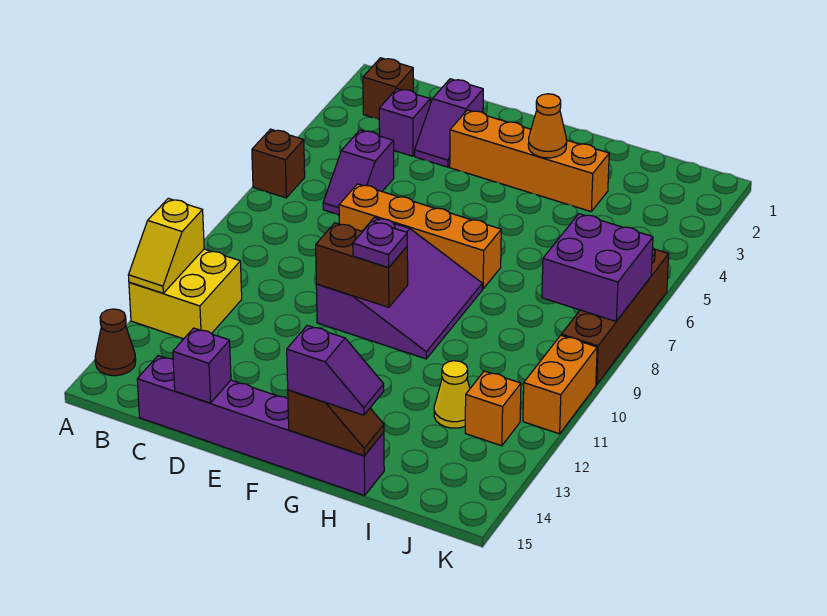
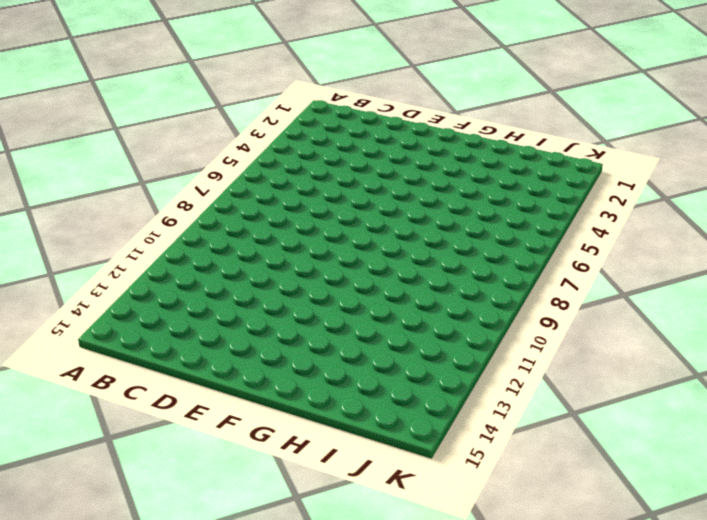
none -> brown brick A6 level 1
none -> yellow brick A11:B12 level 1
none -> brown cone A14 level 1

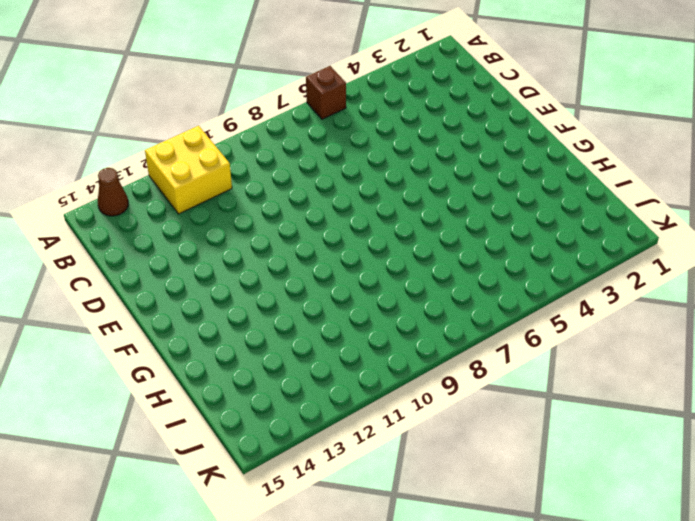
none -> brown brick B2 level 1
none -> purple brick C3 level 1
none -> purple slope C5:C6 level 1 top 5

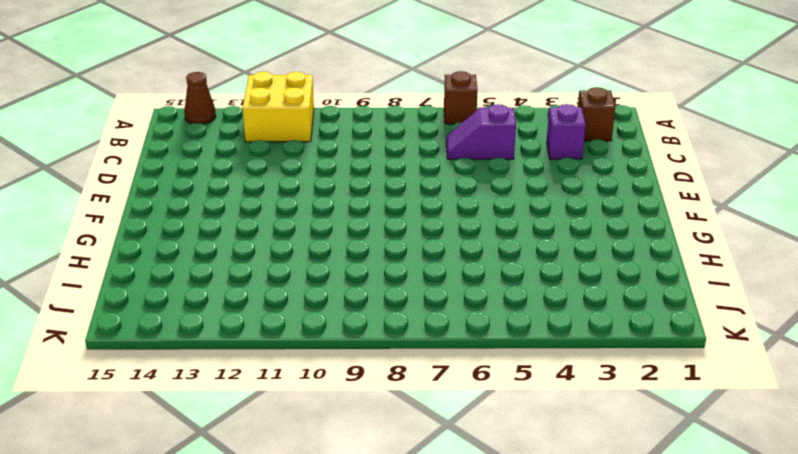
none -> purple brick C15:H15 level 1
none -> purple slope D2:D3 level 1 top 2
none -> orange brick D7:G7 level 1

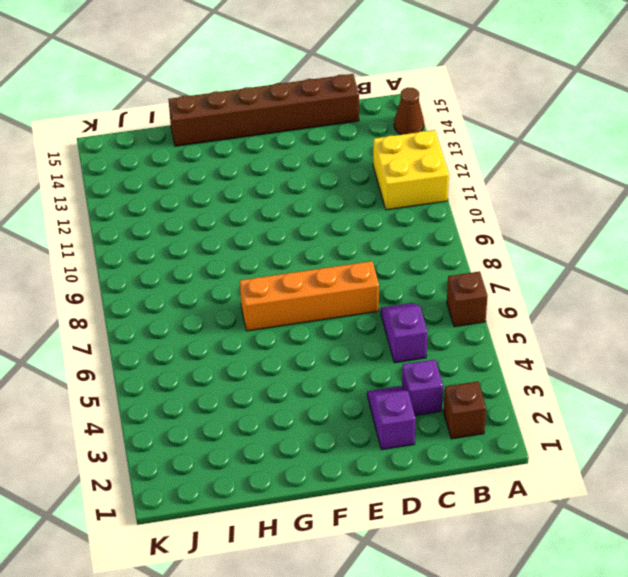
brown brick C15:H15 level 1 -> purple brick C15:H15 level 1
none -> orange brick E3:H3 level 1
none -> purple slope E8:G10 level 1 top E
none -> yellow cone I12 level 1

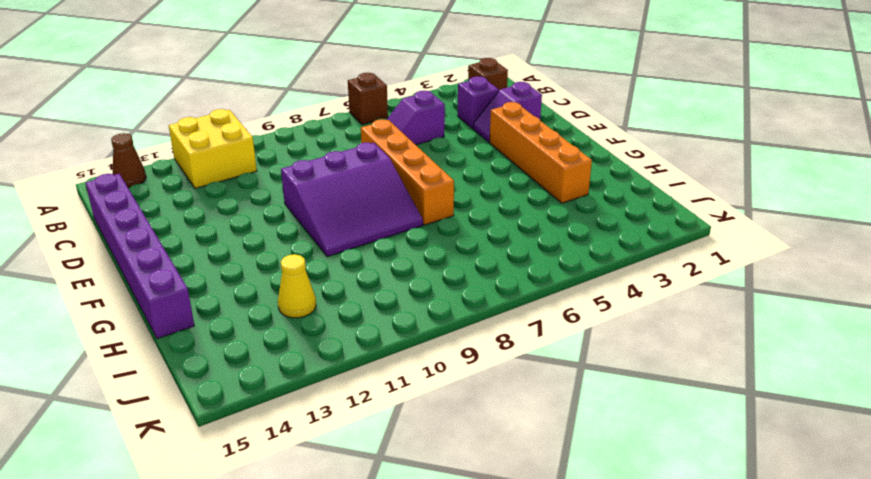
none -> orange brick J12 level 1
none -> brown brick K6:K9 level 1
none -> orange brick K10:K11 level 1

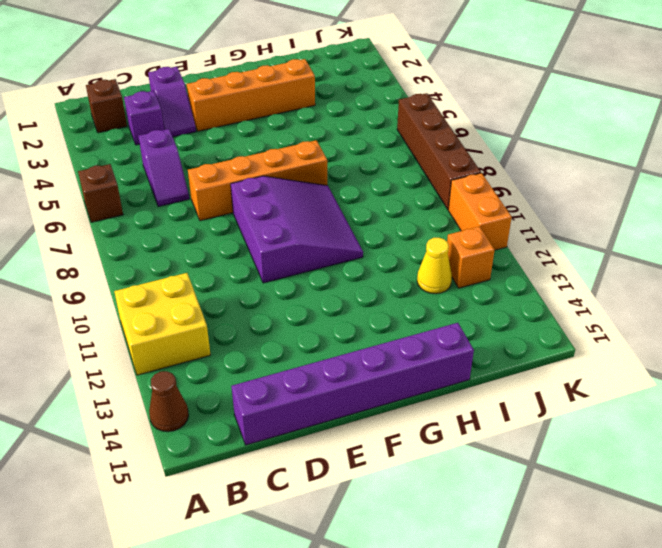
none -> yellow slope A11:A12 level 2 top 11
none -> purple brick D15 level 2
none -> brown brick E10:F10 level 2

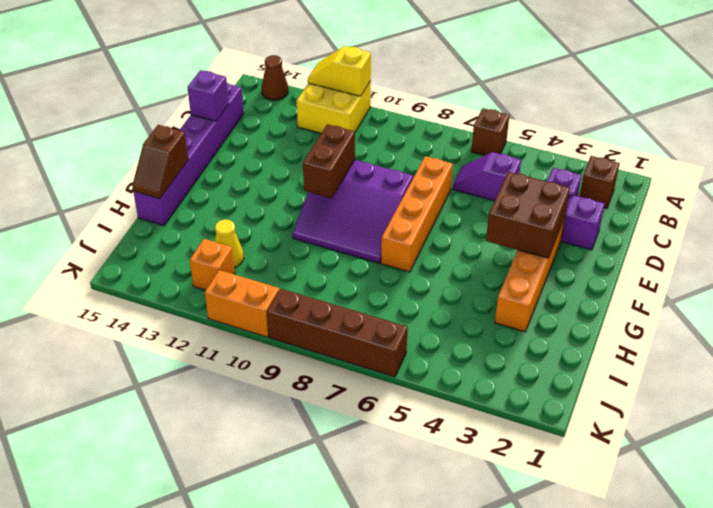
brown brick E3:F4 level 2 -> none
none -> orange cone G3 level 2
none -> purple brick J7:K8 level 2
none -> purple plate F10 level 3

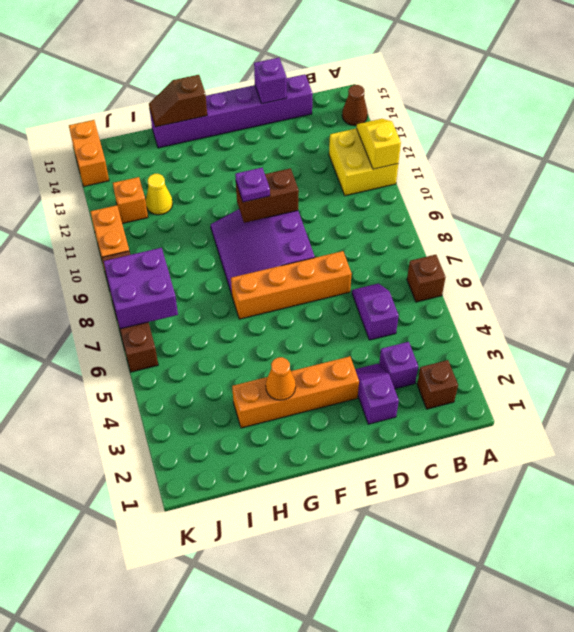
orange brick K14:K15 level 1 -> none
none -> purple slope G15:H15 level 3 top G

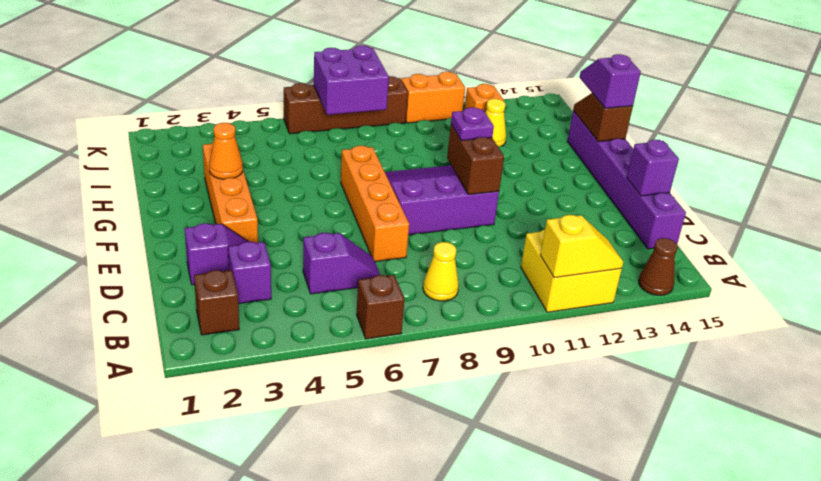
yellow cone B8 level 1 -> none

